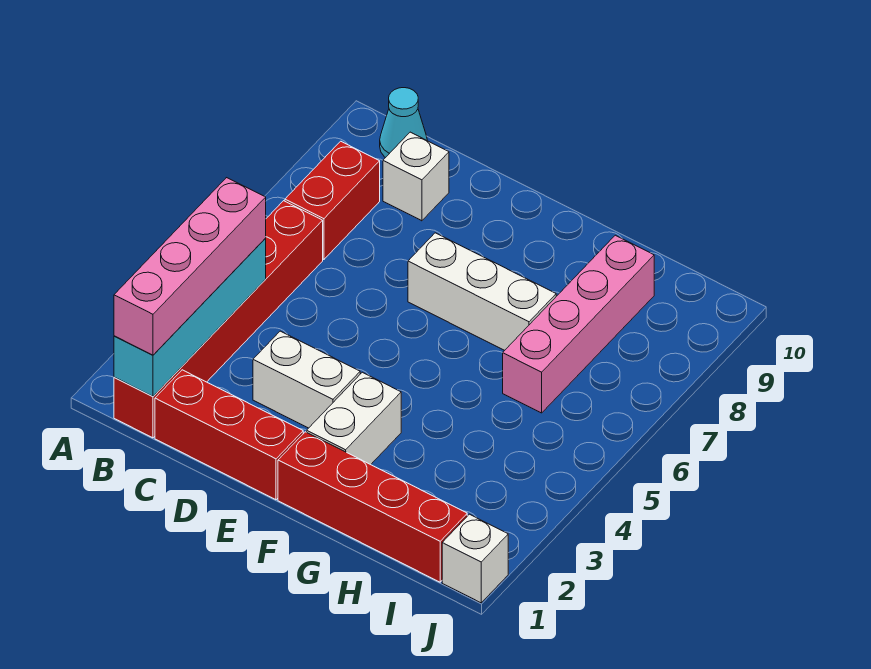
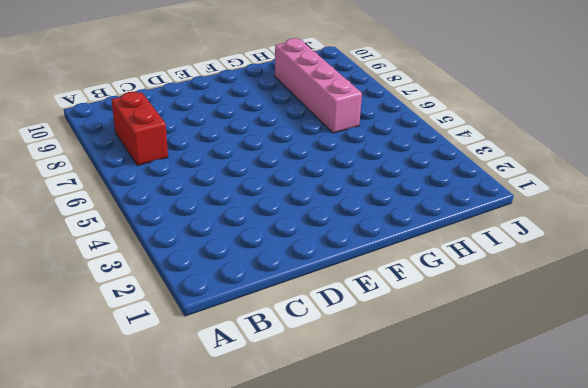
none -> red brick B1:B6 level 1
none -> cyan cone B10 level 1
none -> red brick C1:E1 level 1

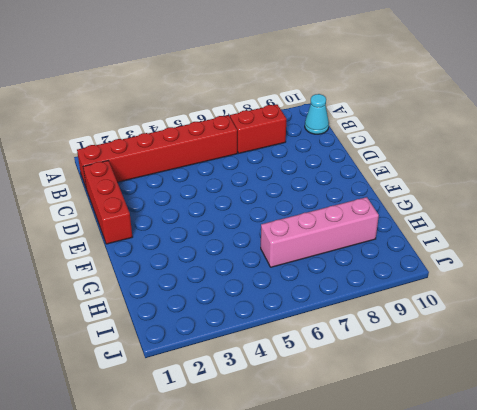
none -> white brick C9 level 1
none -> white brick D3:E3 level 1
none -> white brick E7:G7 level 1

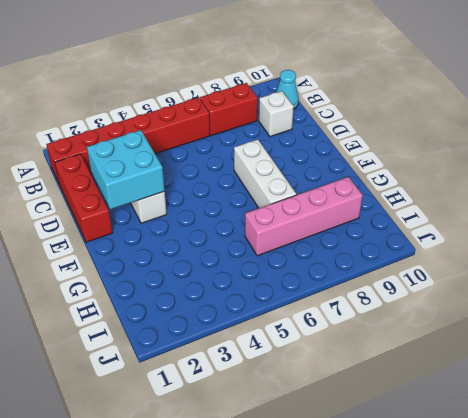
cyan brick D2:E3 level 2 -> none
none -> red brick F1:I1 level 1
none -> white brick F2:F3 level 1
none -> white brick J1 level 1

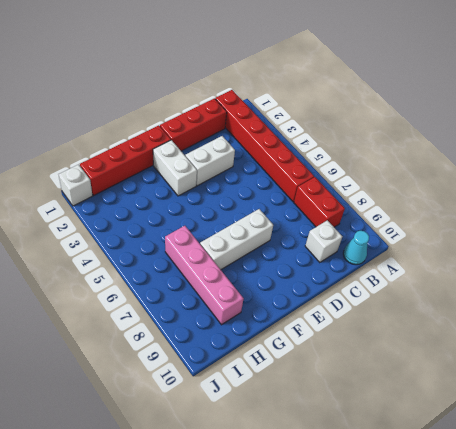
none -> cyan brick B1:B4 level 2
none -> pink brick B1:B4 level 3

